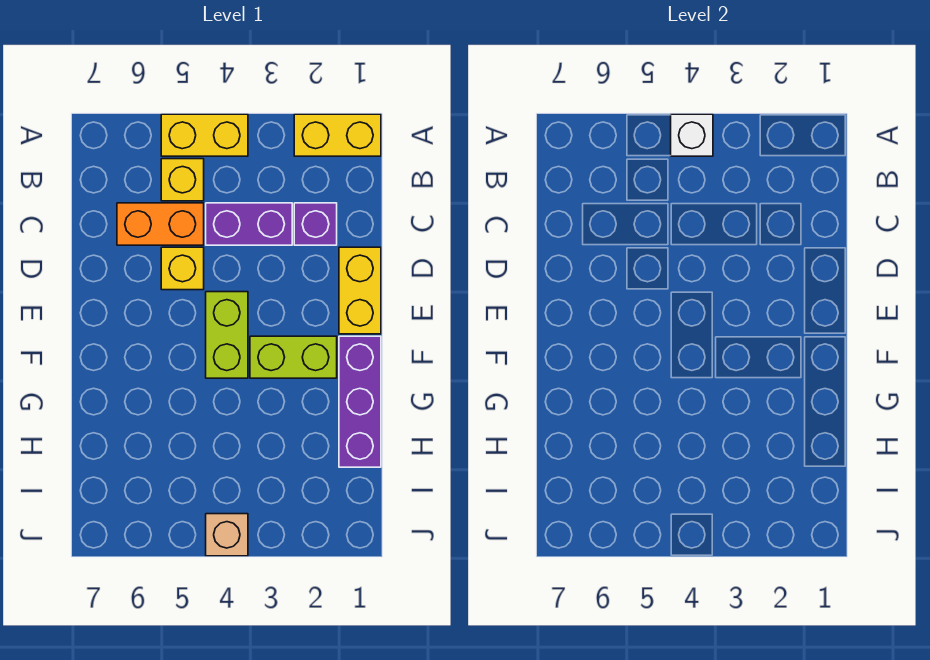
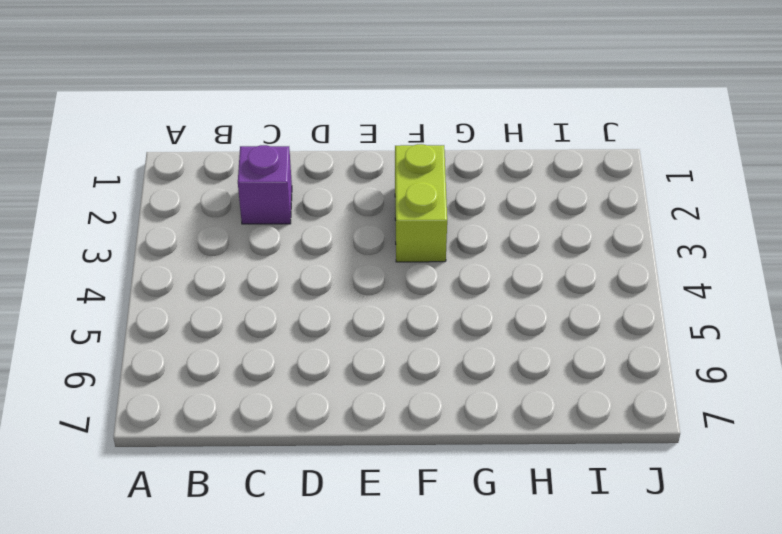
none -> yellow brick A1:A2 level 1
none -> yellow brick A4:A5 level 1
none -> yellow brick B5 level 1

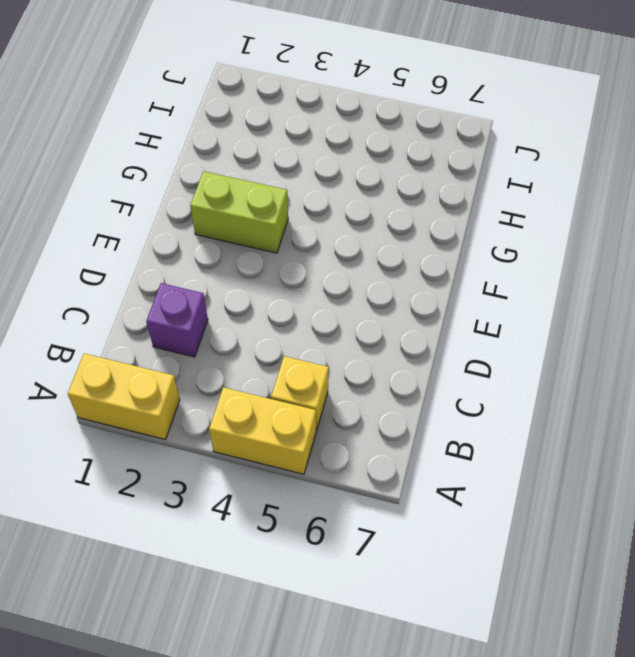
none -> purple brick C3:C4 level 1
none -> orange brick C5:C6 level 1
none -> yellow brick D1:E1 level 1

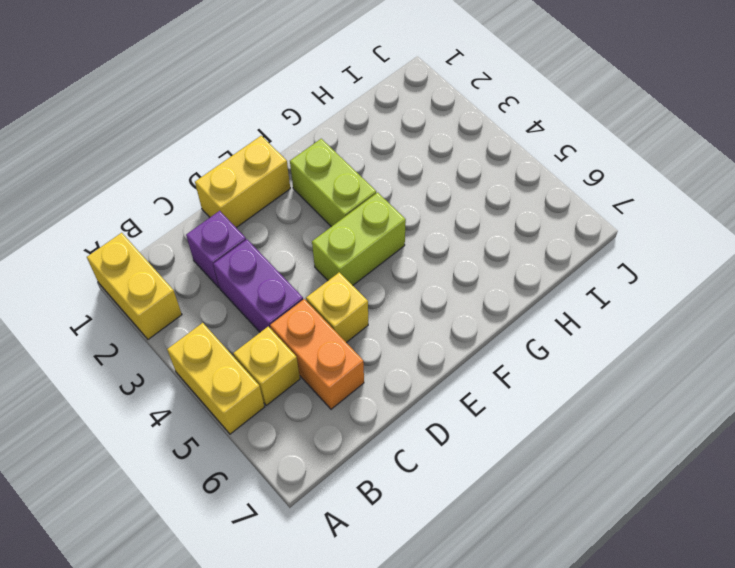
none -> purple brick F1:H1 level 1
none -> tan brick J4 level 1
none -> white brick A4 level 2

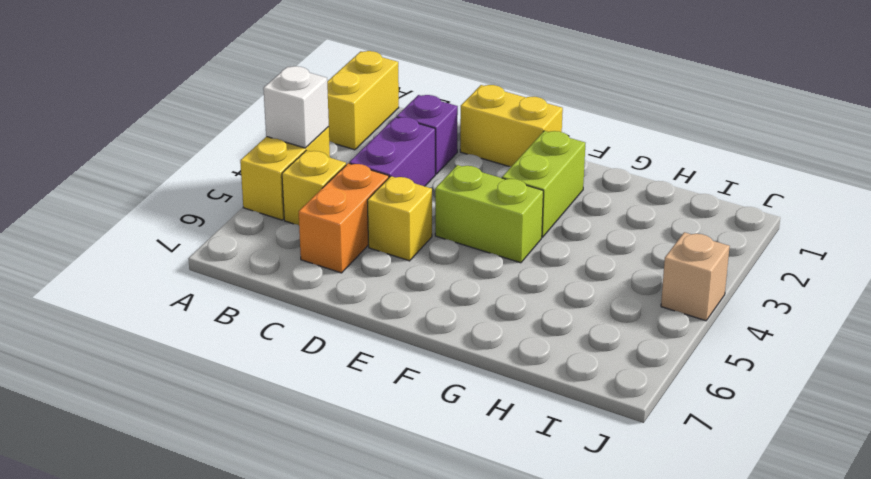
none -> purple brick F1:H1 level 1

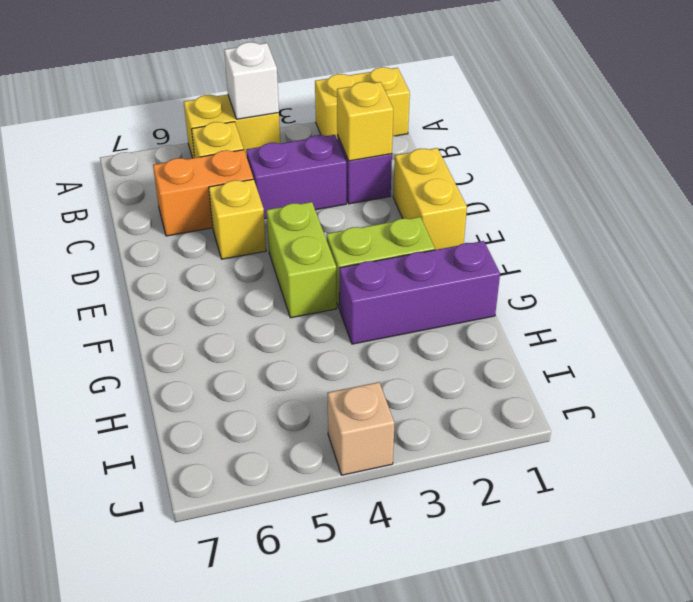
yellow brick C2 level 2 -> none
purple brick G1:G3 level 1 -> purple brick F1:H1 level 1

